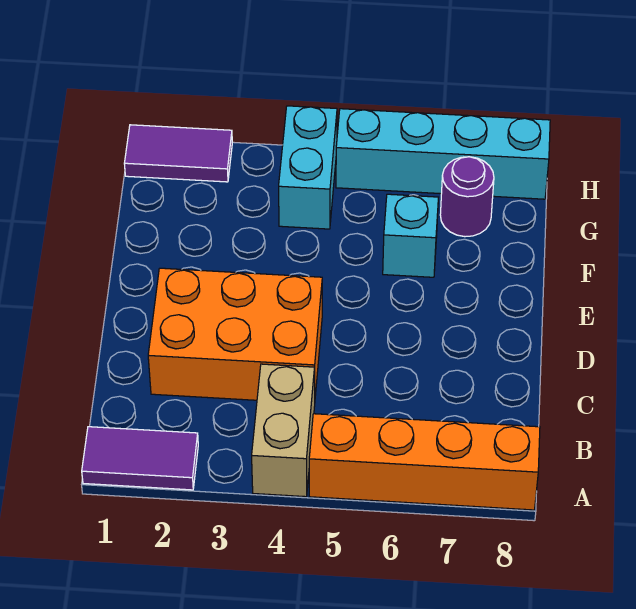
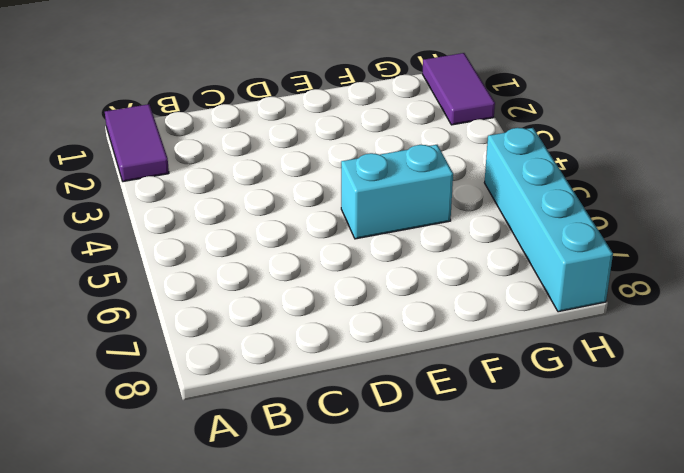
cyan brick E5:F5 level 1 -> cyan brick G4:H4 level 1
none -> tan brick A4:B4 level 1
none -> orange brick A5:A8 level 1

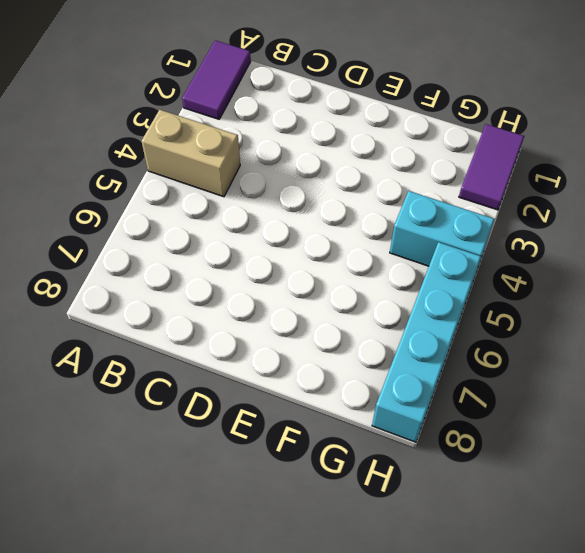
none -> orange brick A5:A8 level 1
none -> orange brick C2:D4 level 1

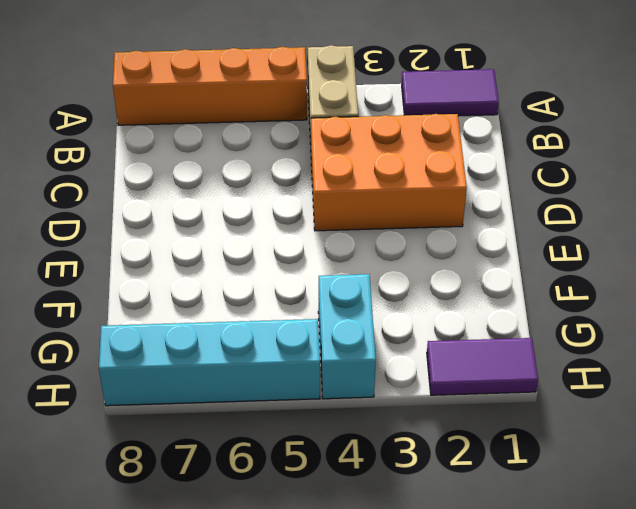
none -> cyan brick F6 level 1
none -> purple round brick G7 level 1

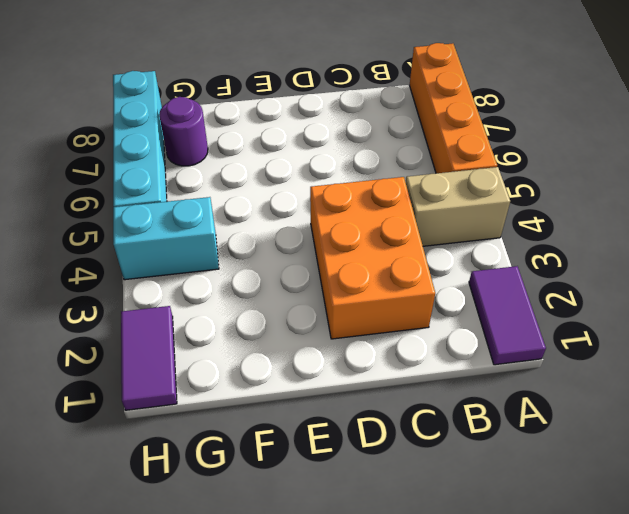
none -> cyan brick F6 level 1

